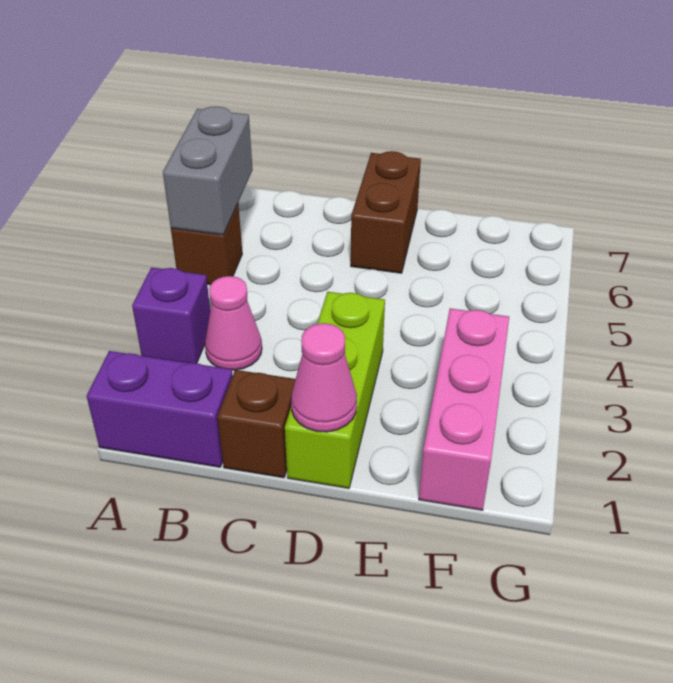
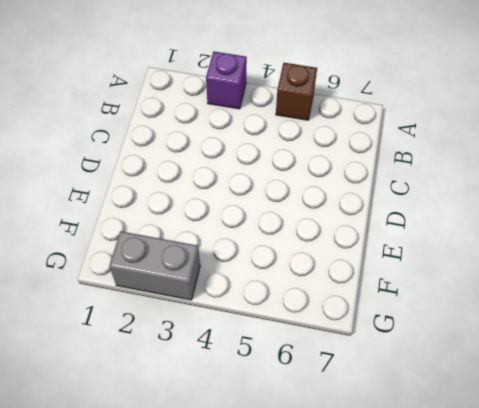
grey brick G2:G3 level 1 -> grey brick A5:A6 level 2
none -> purple brick A1:B1 level 1
none -> pink cone B3 level 1

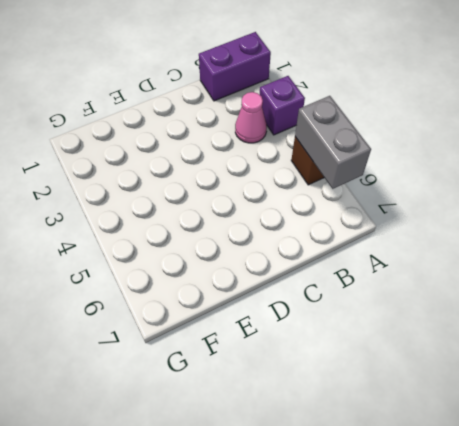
none -> brown brick C1 level 1
none -> lime brick D1:D3 level 1

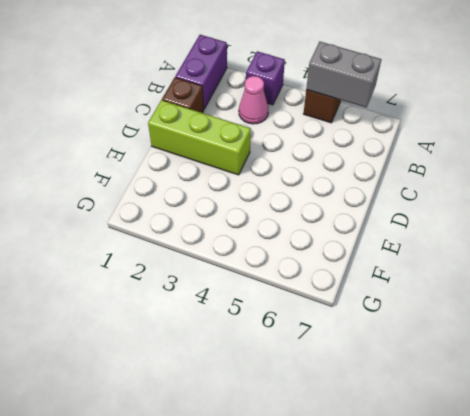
none -> brown brick D6:D7 level 1
none -> pink brick F1:F3 level 1

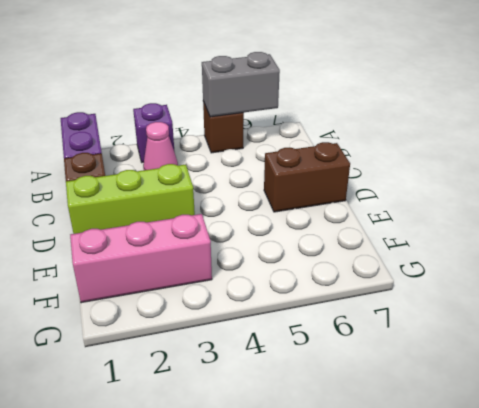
none -> pink cone D1 level 2

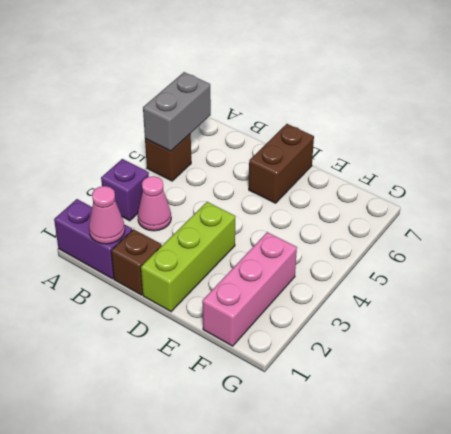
pink cone B1 level 2 -> pink cone D1 level 2

